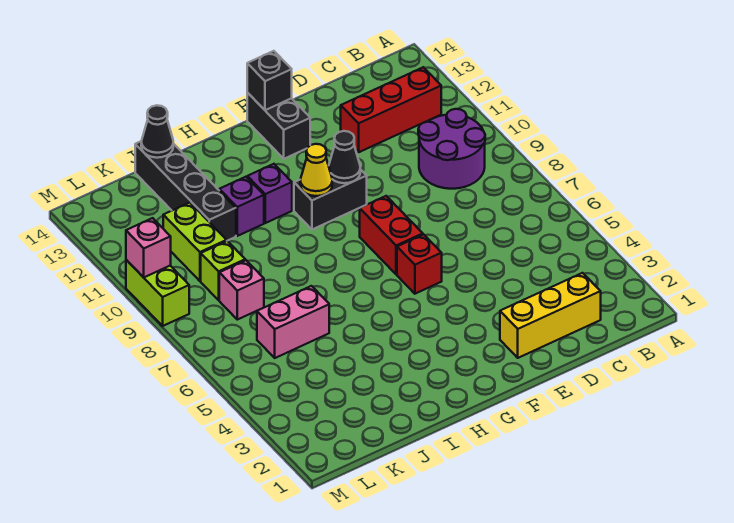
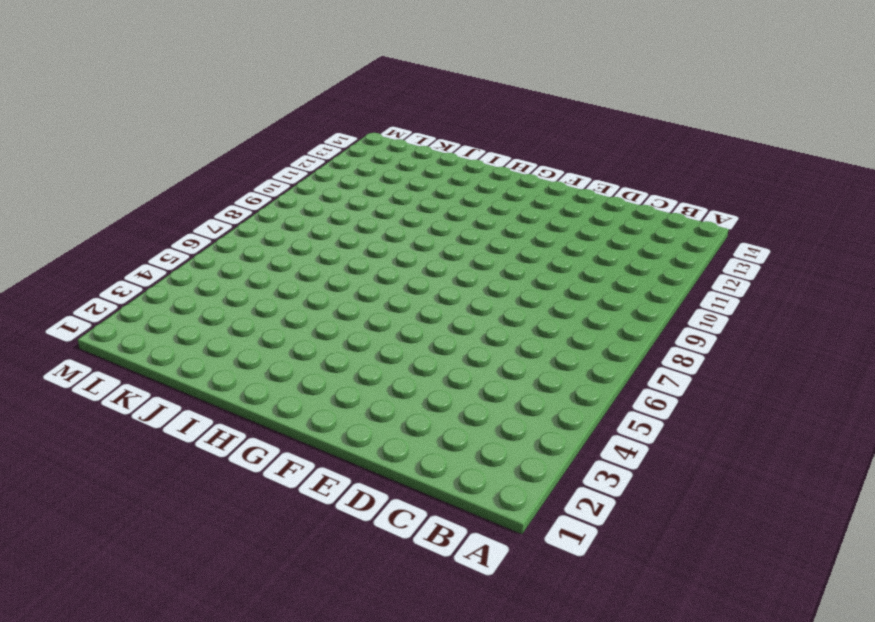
none -> purple round brick B9:C10 level 1
none -> red brick B12:D12 level 1
none -> yellow brick C2:E2 level 1

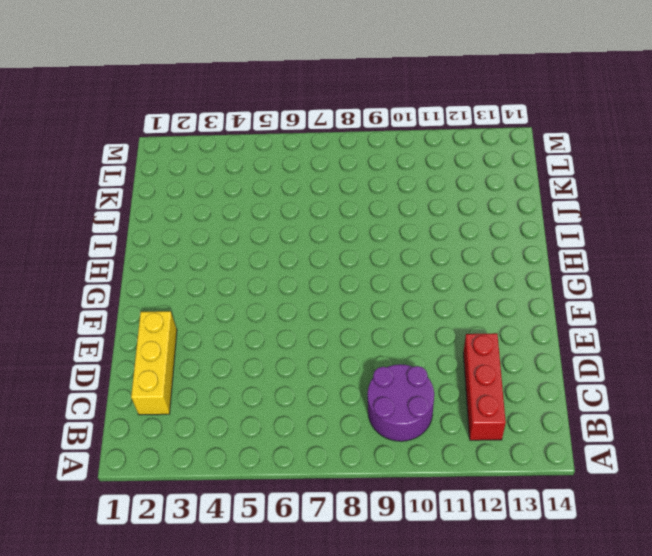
none -> red brick F6 level 1
none -> red brick F7:F8 level 1
none -> black brick F10:G10 level 1

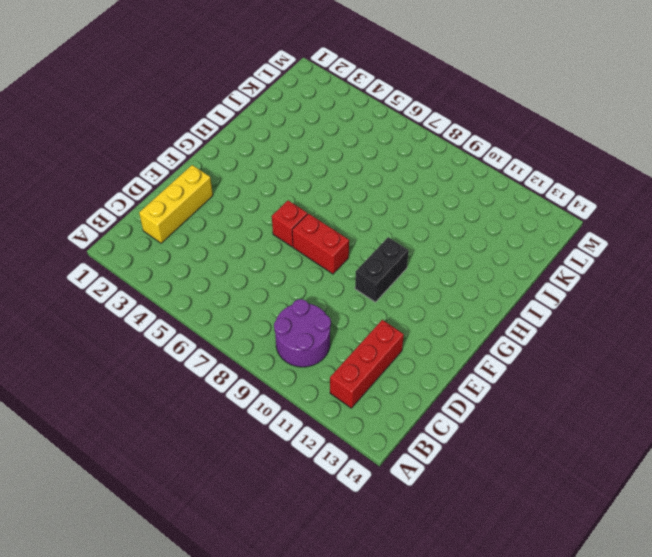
none -> black brick F13:F14 level 1
none -> purple brick H11 level 1
none -> purple brick I11 level 1

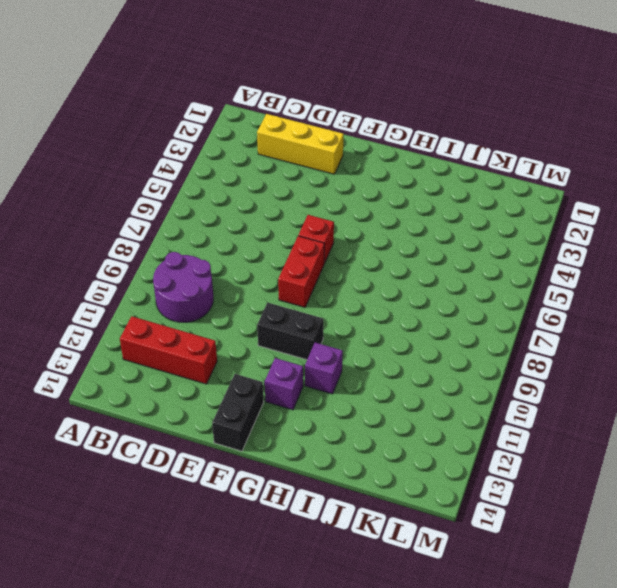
purple brick G12 level 1 -> purple brick I11 level 1
none -> pink brick J6:K6 level 1
none -> black brick J11:J14 level 1
none -> pink brick K8 level 1

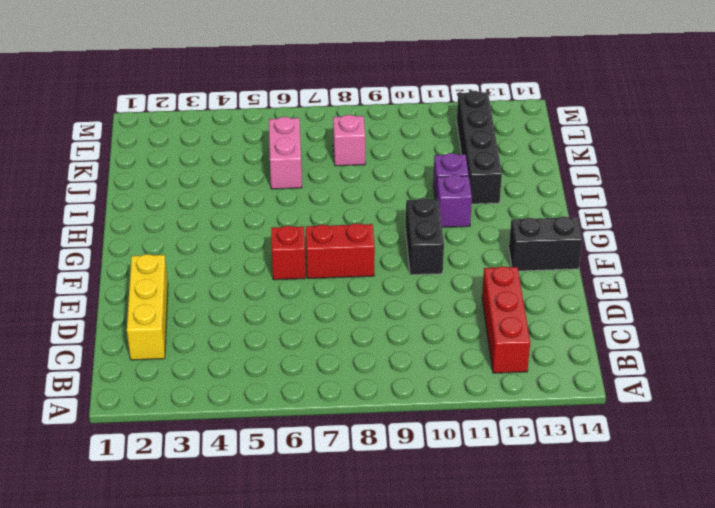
black brick I12:L12 level 1 -> black brick J11:J14 level 1
none -> purple round brick B9:C10 level 1
none -> lime brick K9 level 1
none -> lime brick K10:K11 level 1

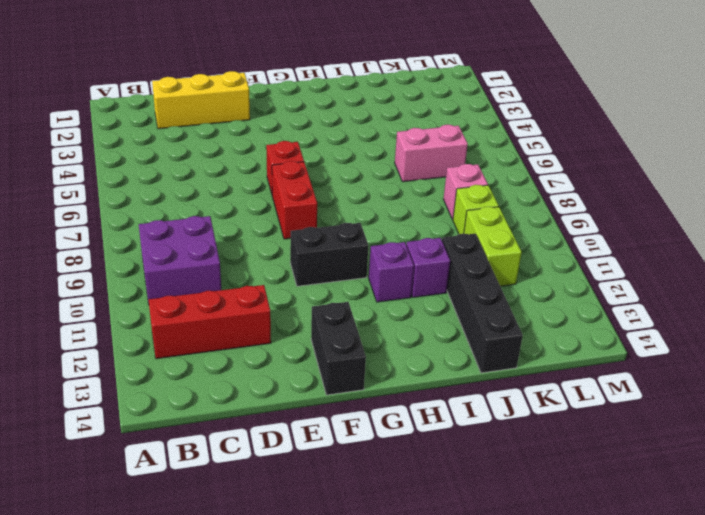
purple brick B9:C10 level 1 -> purple round brick B9:C10 level 1
none -> lime brick M9:M10 level 1
none -> black cone F10 level 2
none -> black brick F14 level 2

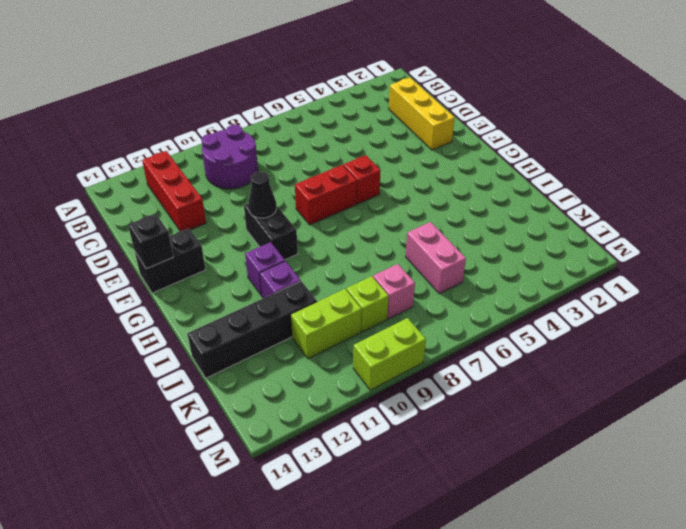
none -> yellow cone G10 level 2
none -> black cone J14 level 2
none -> pink brick M10 level 2

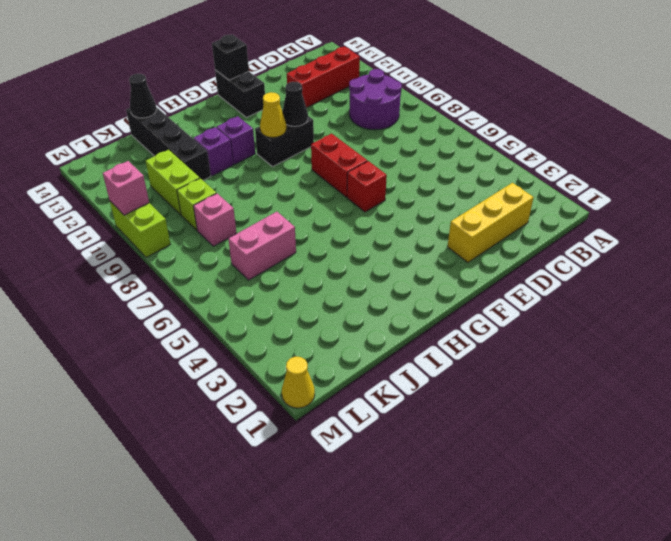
yellow cone M1 level 1 -> none

